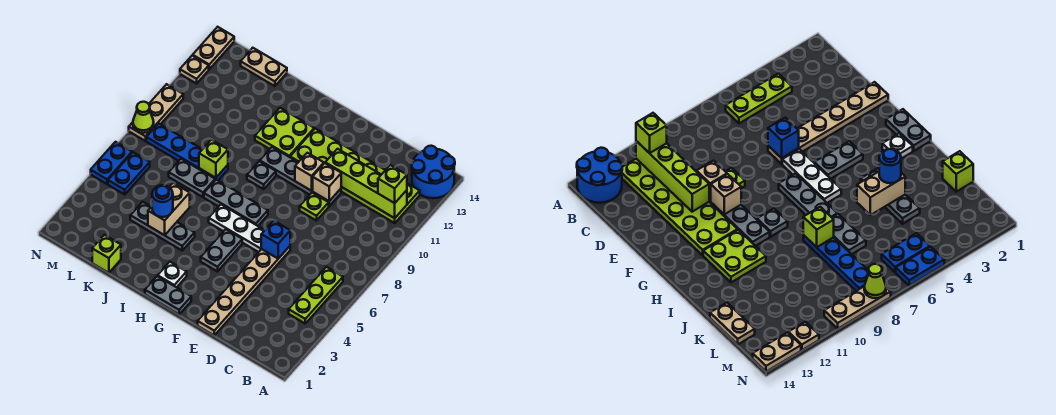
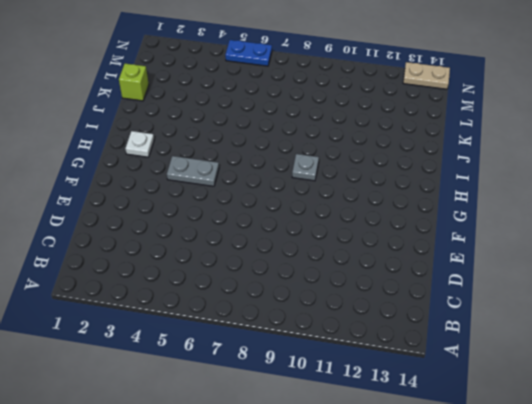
none -> blue round brick A13:B14 level 1
none -> lime plate B4:B6 level 1
none -> lime plate B11:G12 level 1
none -> tan plate E1:E6 level 1

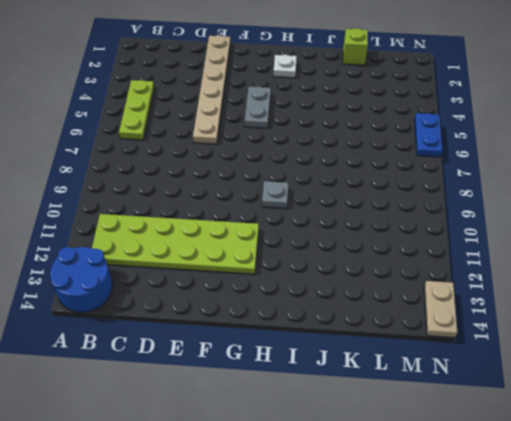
none -> lime plate E9 level 1
none -> grey plate E10:H10 level 1
none -> white plate F6:H6 level 1
none -> grey plate G1:H1 level 1

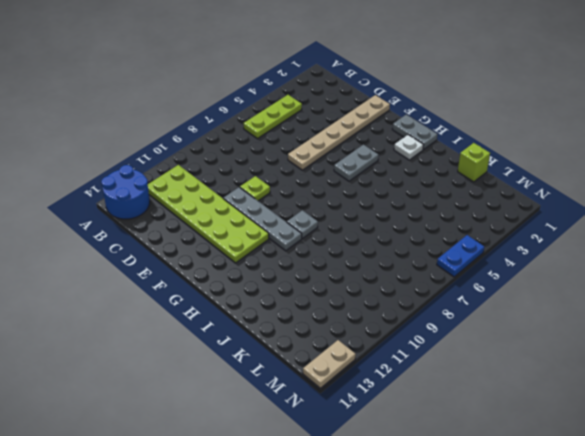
none -> white plate F6:H6 level 1
none -> grey plate G7:I7 level 1
none -> lime plate H11:I12 level 1
none -> grey plate I4:K4 level 1

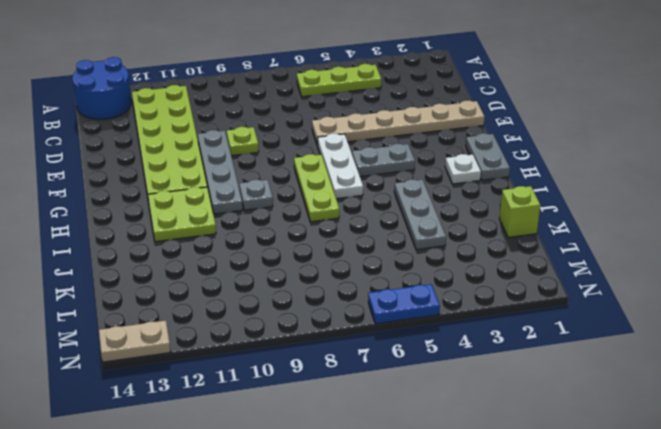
lime plate G7:I7 level 1 -> grey plate G7:I7 level 1
none -> grey plate J7:K7 level 1
none -> blue plate J8:M8 level 1
none -> tan plate K14:L14 level 1
none -> blue plate M5:M6 level 1

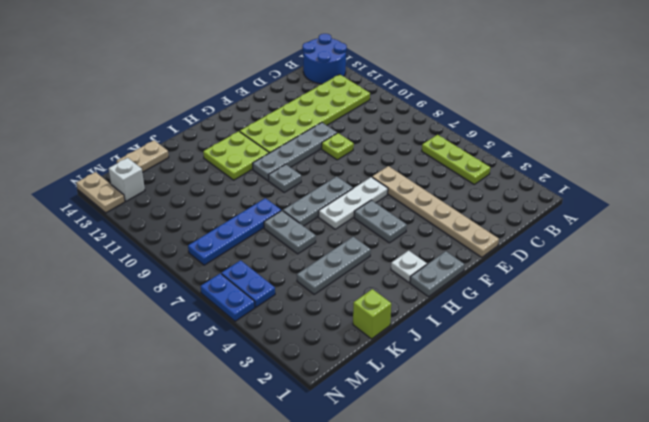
grey plate J6:J7 level 1 -> grey plate J7:K7 level 1
white brick M13 level 1 -> none
none -> tan plate N8:N10 level 1
none -> tan plate N12 level 1
none -> lime brick B11:E11 level 2
none -> blue brick E6 level 2

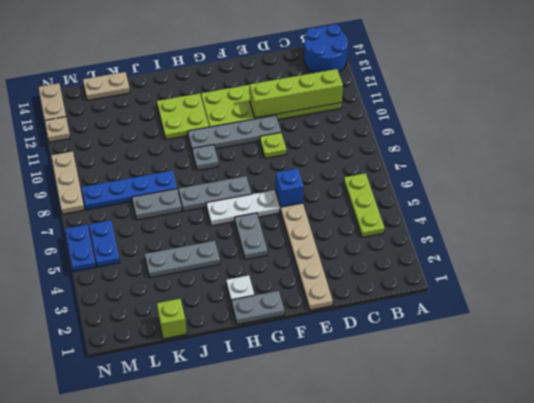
none -> tan brick E10 level 2
none -> tan brick F10 level 2
none -> tan brick J4:J5 level 2
none -> lime brick J8 level 2

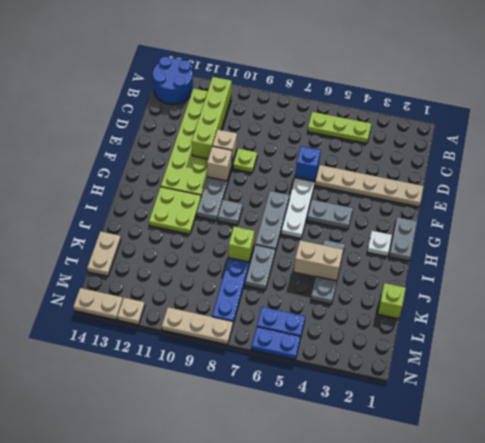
none -> lime cone N8 level 2
none -> lime brick B11 level 3
none -> blue round brick J4 level 3

